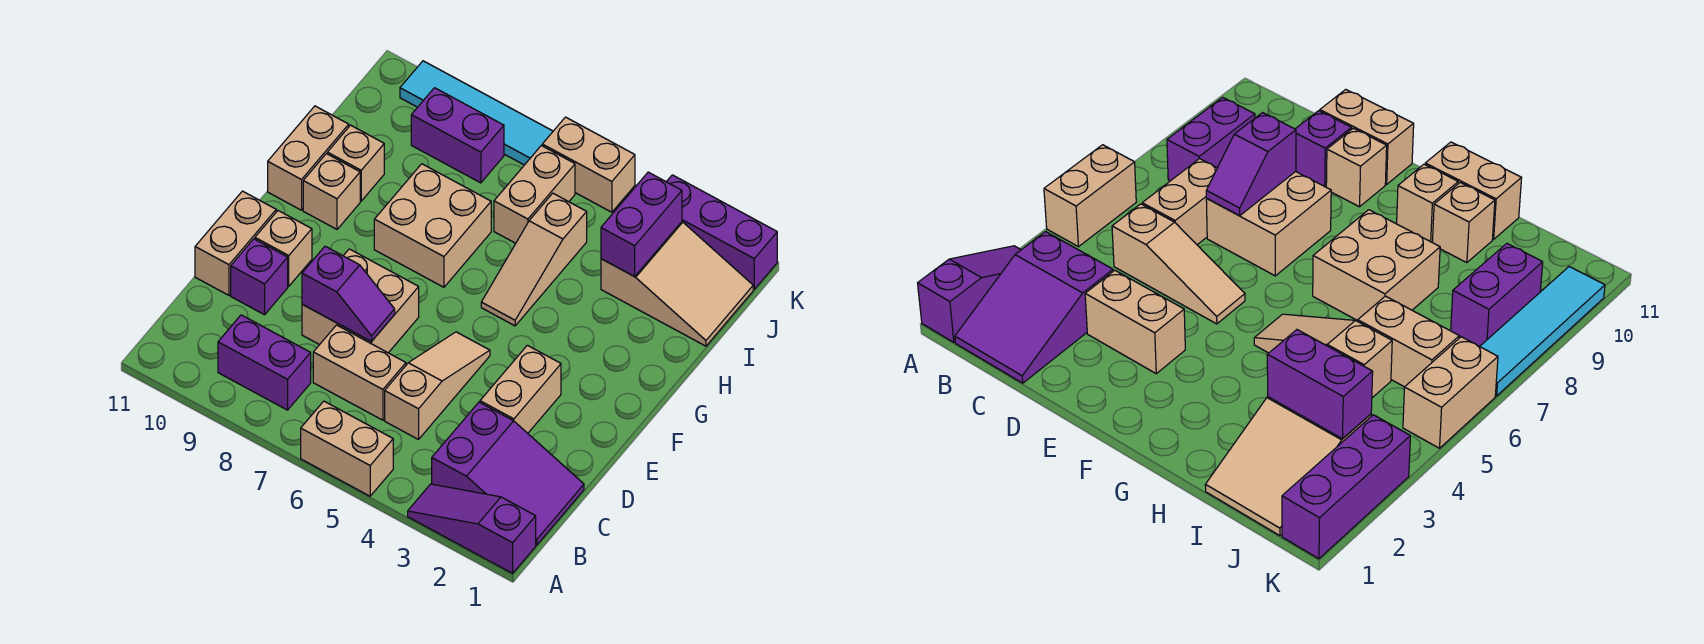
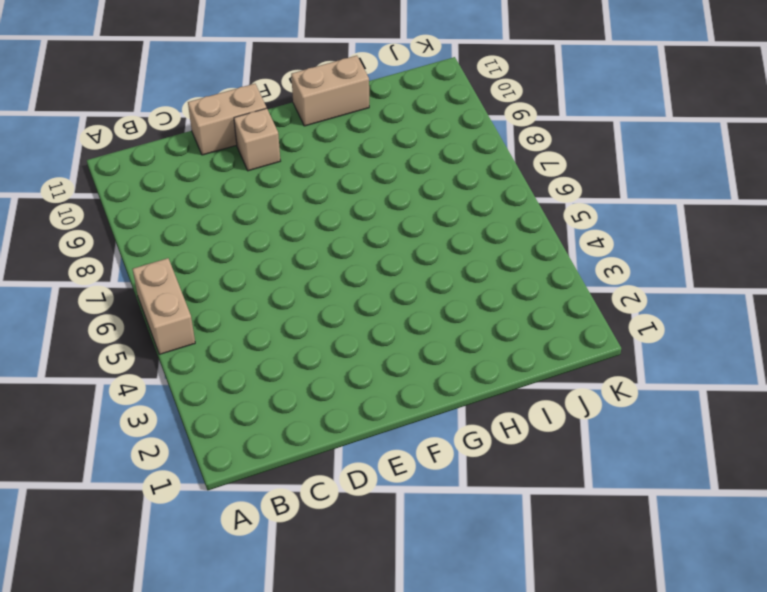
none -> purple slope A1:A3 level 1 top 1
none -> purple slope B1:C3 level 1 top 3
none -> purple brick B8:B9 level 1

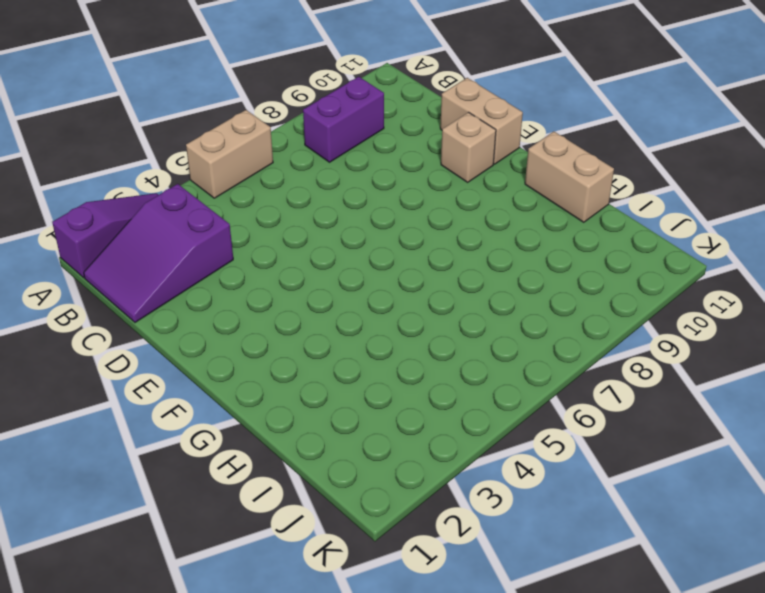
none -> tan slope C5:E5 level 1 top C
none -> tan brick C6:C7 level 1
none -> tan brick D3:E3 level 1

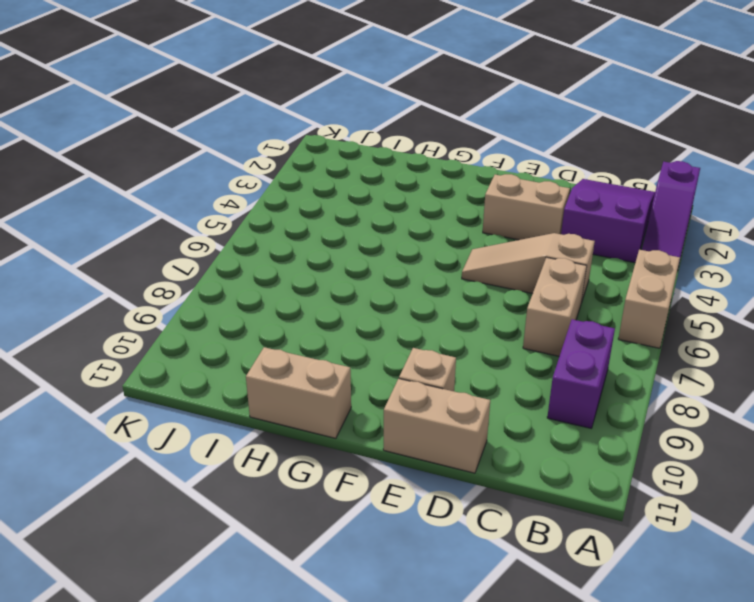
none -> tan brick D7:E8 level 1
none -> purple brick D10 level 1
none -> tan slope G5:I5 level 1 top I

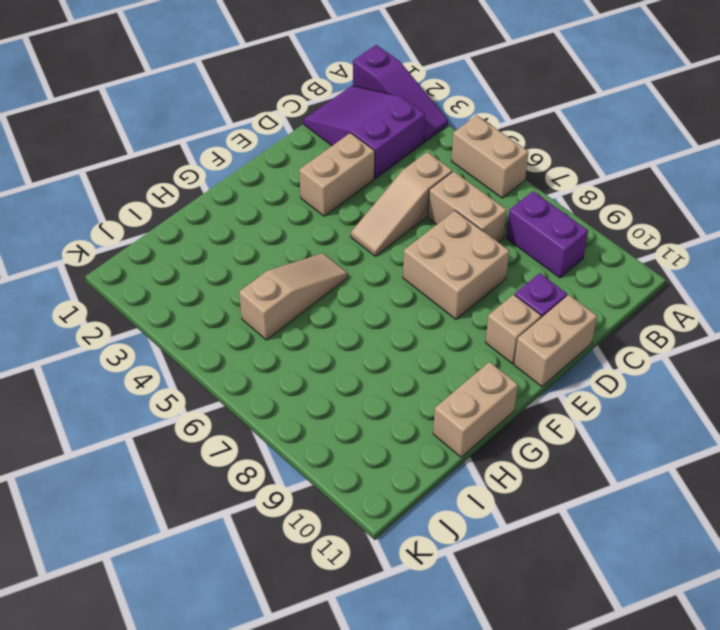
none -> tan brick G7:H8 level 1
none -> tan brick G10 level 1
none -> tan brick H10 level 1

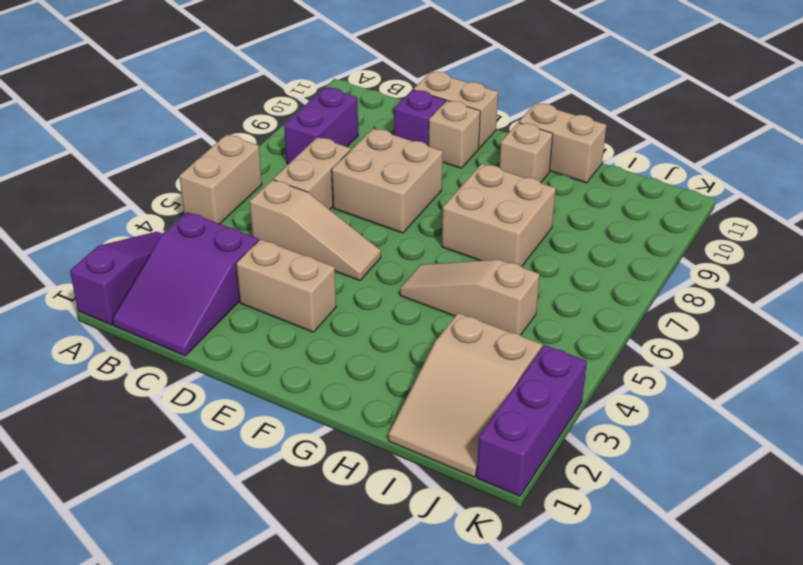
none -> tan brick H10 level 1
none -> tan brick I6:J6 level 1
none -> purple brick J8:J9 level 1

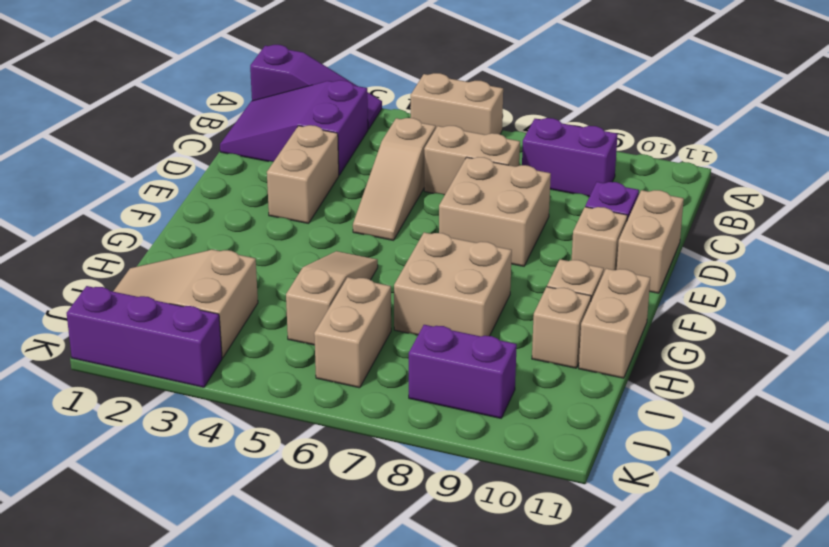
none -> tan brick K5:K6 level 1
none -> cyan tile K7:K10 level 1
none -> purple slope D7:D8 level 2 top 8

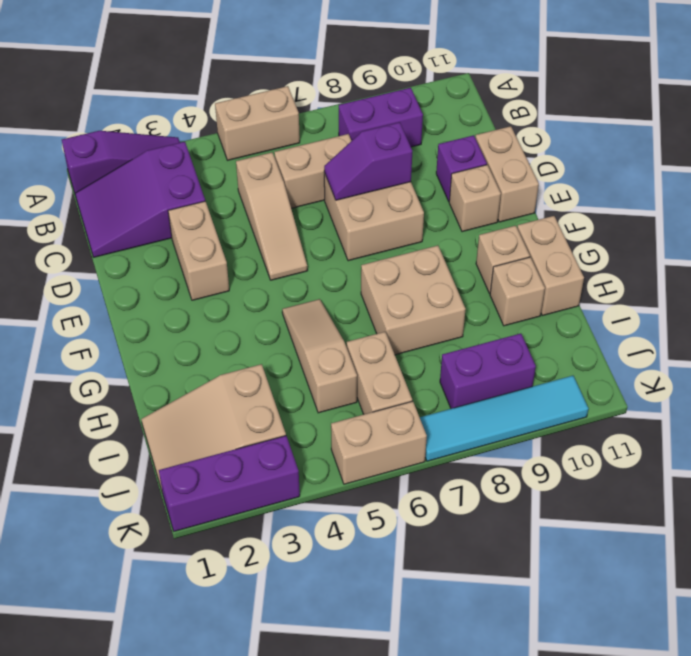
none -> purple brick I3:J3 level 2

